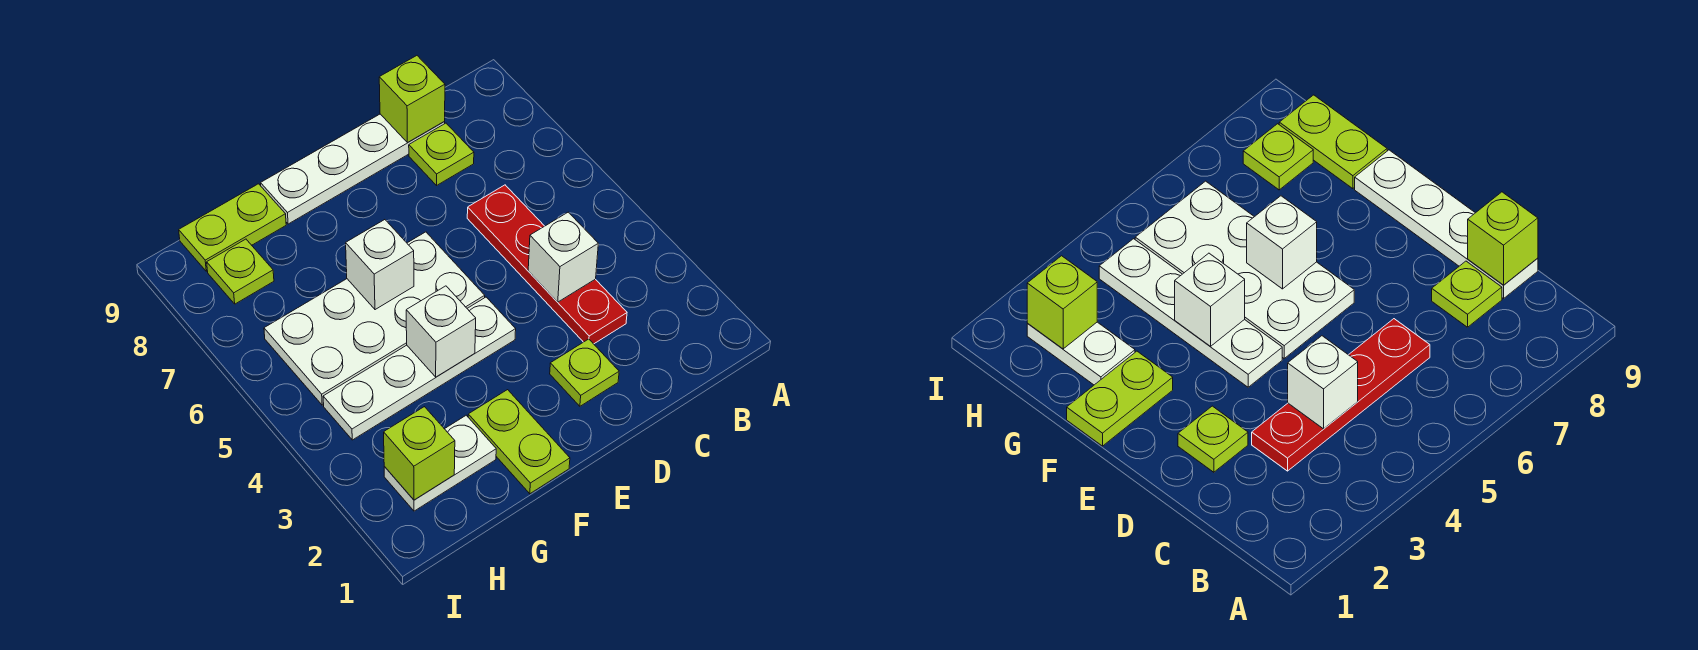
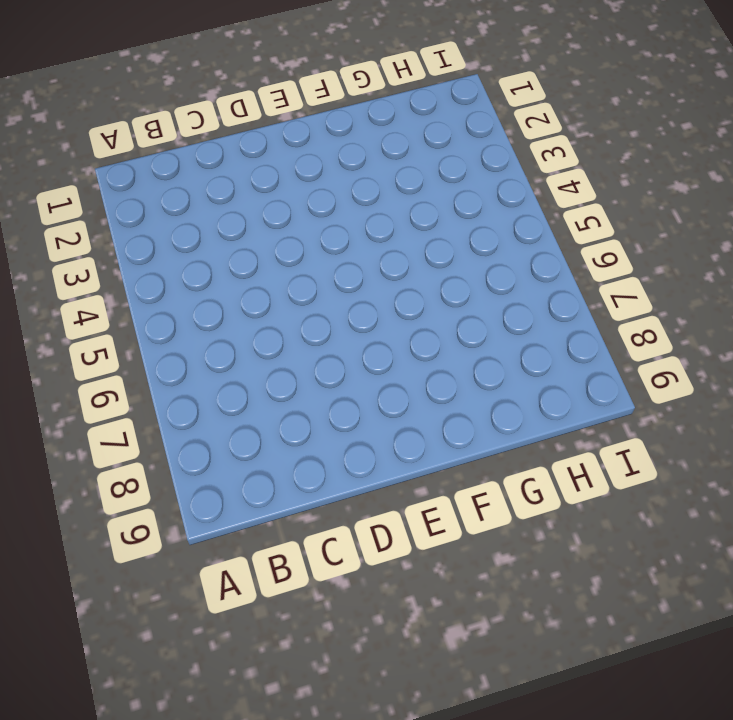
none -> red plate C3:C6 level 1
none -> lime plate C8 level 1
none -> white plate C9:F9 level 1

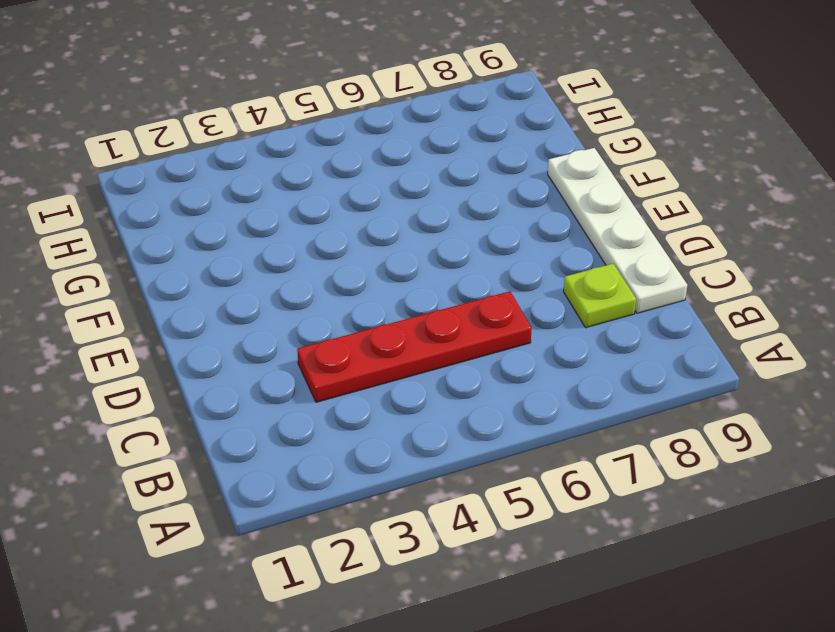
none -> lime plate D2 level 1
none -> white plate E4:H4 level 1
none -> white plate E5:H6 level 1

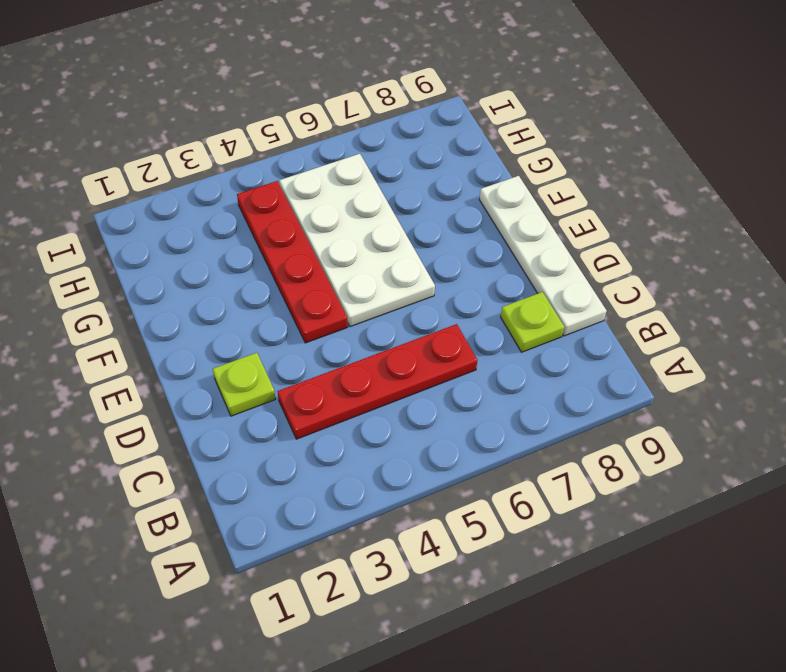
red plate E4:H4 level 1 -> white plate E4:H4 level 1
none -> lime plate F1:F2 level 1
none -> white plate G2:H2 level 1
none -> lime plate G9:H9 level 1

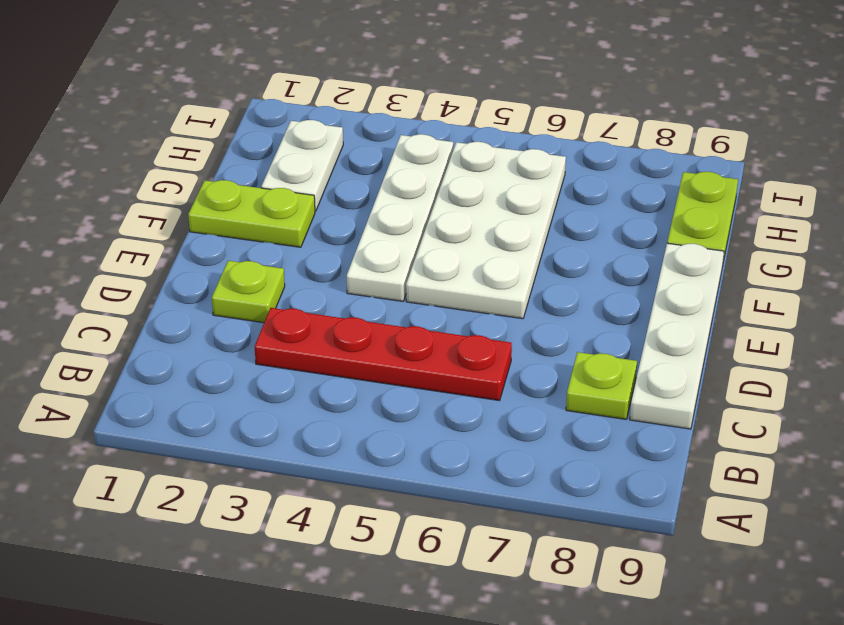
none -> lime plate H8 level 1
none -> white brick C4 level 2
none -> lime brick C9 level 2

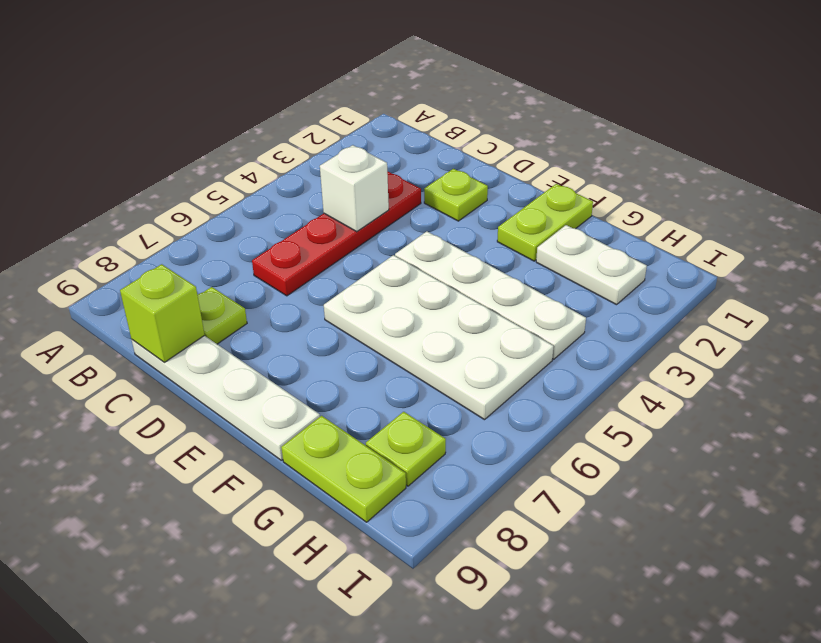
none -> white brick F4 level 2
none -> white brick F6 level 2
none -> lime brick H2 level 2

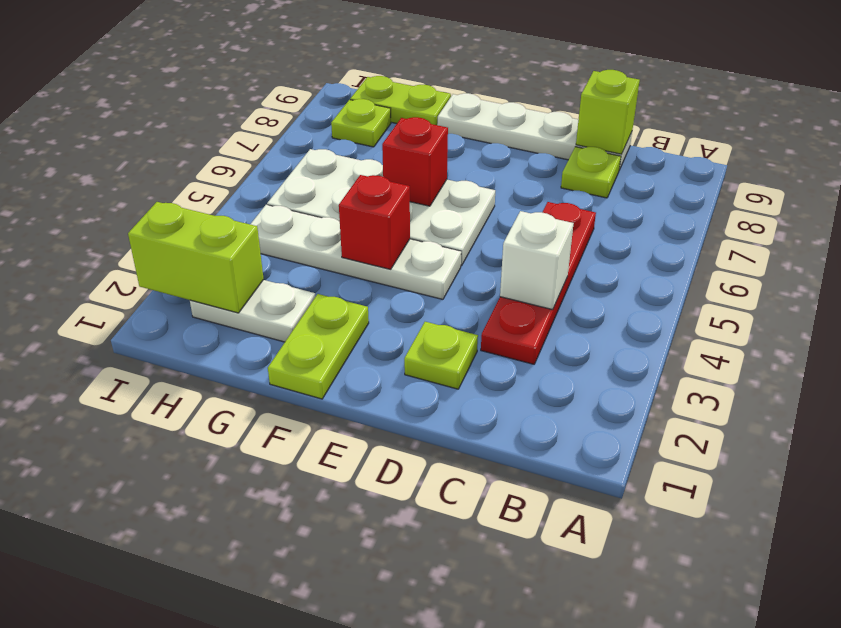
red brick F4 level 2 -> white brick F4 level 2
red brick F6 level 2 -> white brick F6 level 2
lime brick H2:I2 level 2 -> lime brick H2 level 2

